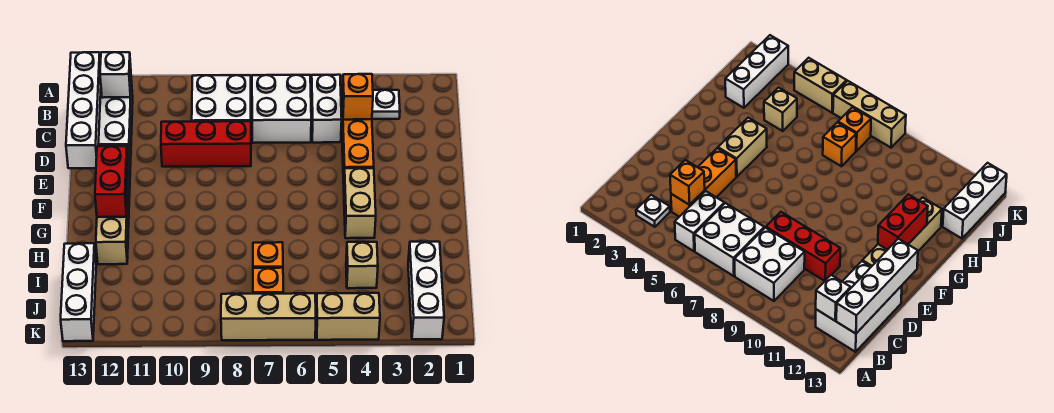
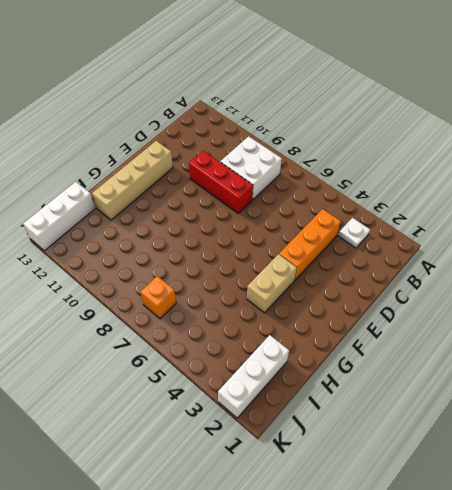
none -> white brick B5:C5 level 1
none -> white brick B6:C7 level 1
none -> white brick B12:D13 level 1

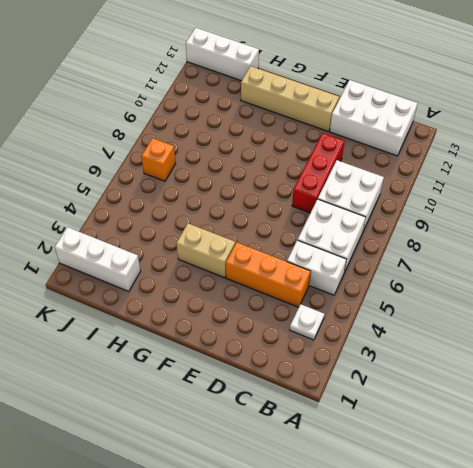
none -> tan brick I4 level 1
none -> orange brick I7 level 1
none -> tan brick K4:K5 level 1

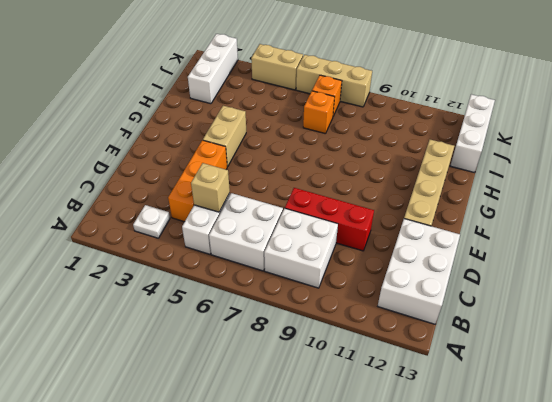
tan brick C5 level 2 -> tan brick I4 level 1
none -> white brick B12 level 2
none -> white brick B13:E13 level 2
none -> orange brick C4 level 2

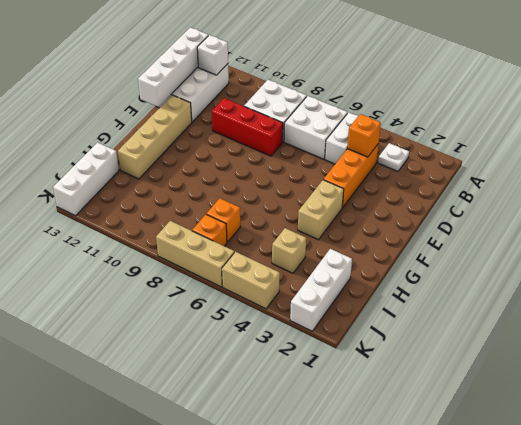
none -> red brick F12:G12 level 2

